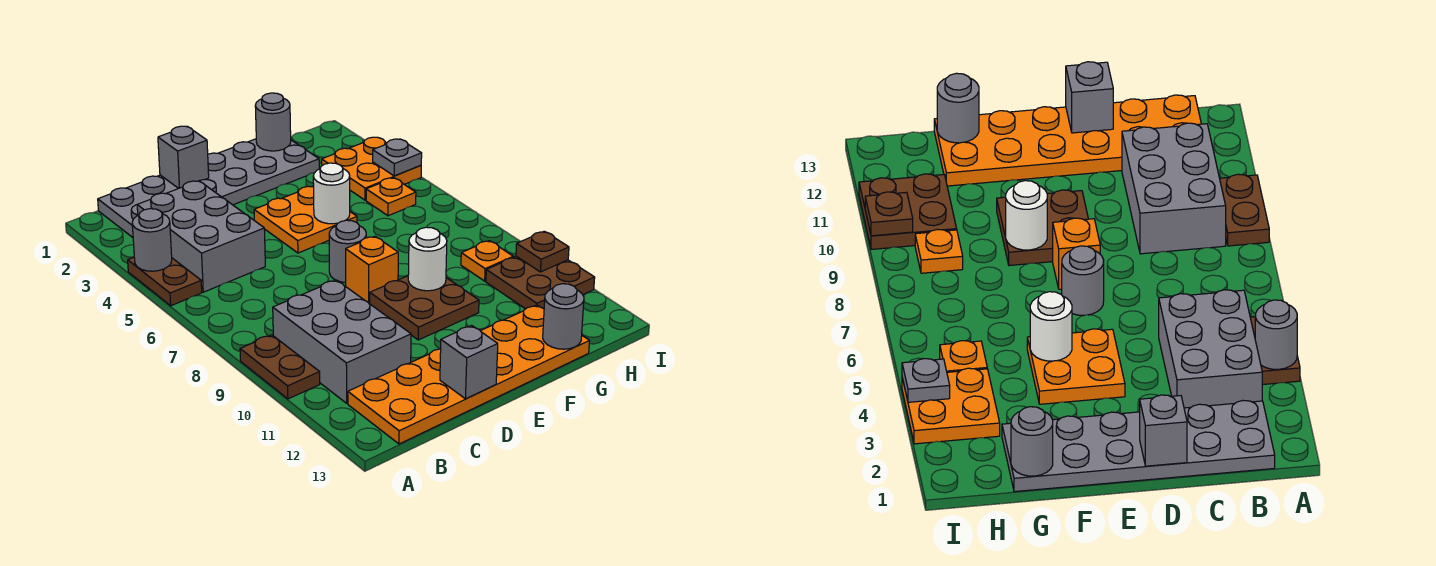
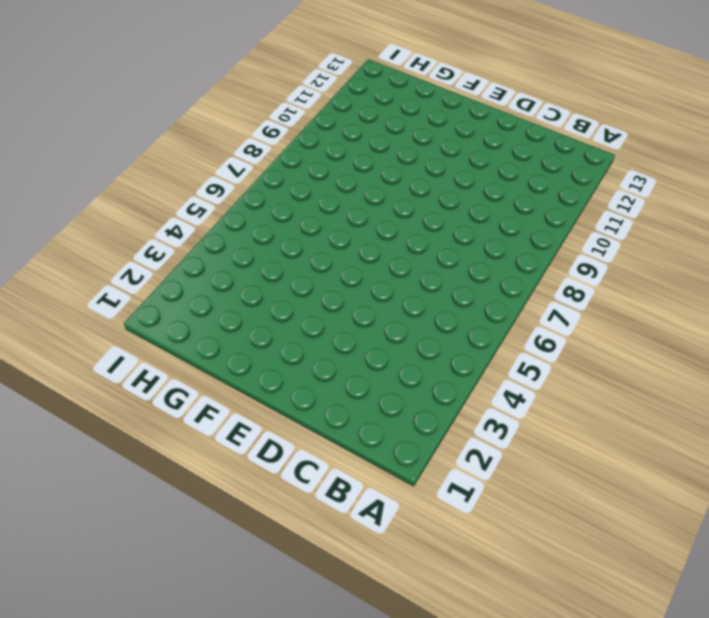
none -> brown plate A4:A5 level 1
none -> brown plate A9:A10 level 1
none -> grey plate B1:G2 level 1

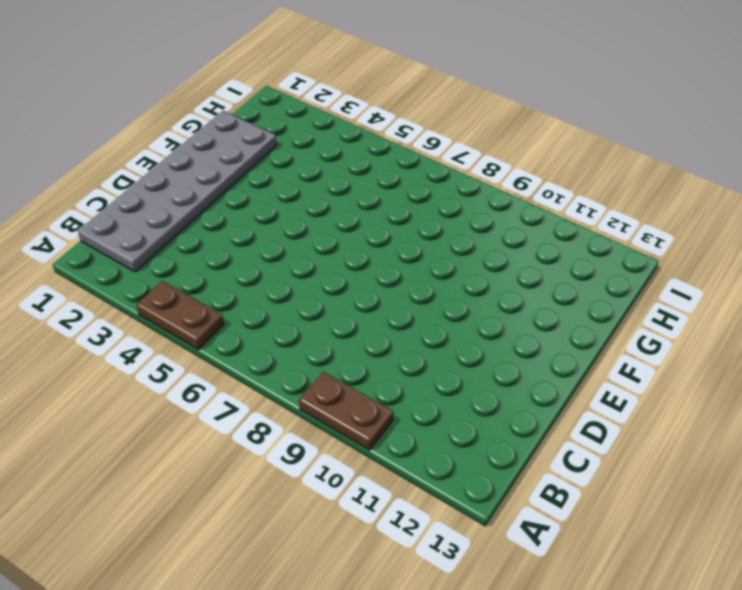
none -> grey brick B3:C5 level 1
none -> grey brick B9:C11 level 1
none -> orange plate B12:G13 level 1

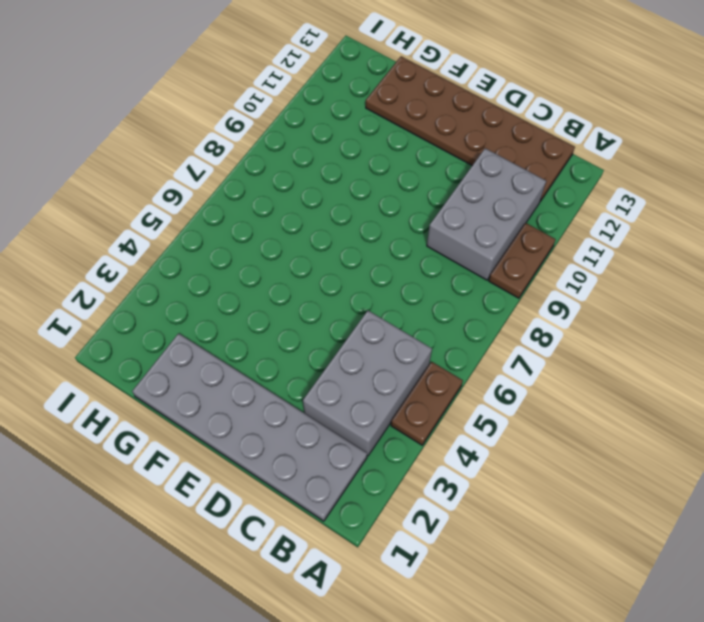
brown plate B12:G13 level 1 -> orange plate B12:G13 level 1
none -> orange plate E4:F5 level 1
none -> grey round brick E7 level 1
none -> orange brick E8 level 1

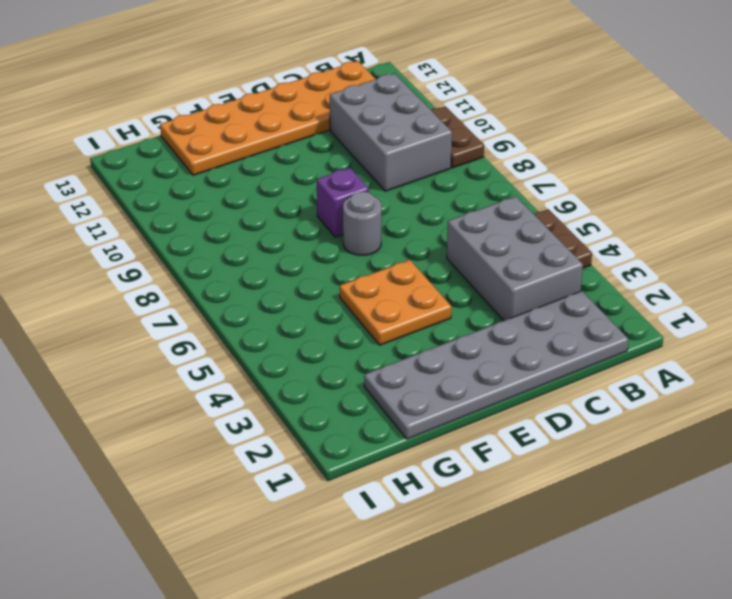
purple brick E8 level 1 -> orange brick E8 level 1
none -> brown plate E9:F10 level 1
none -> orange plate H3:I4 level 1
none -> orange plate H5 level 1

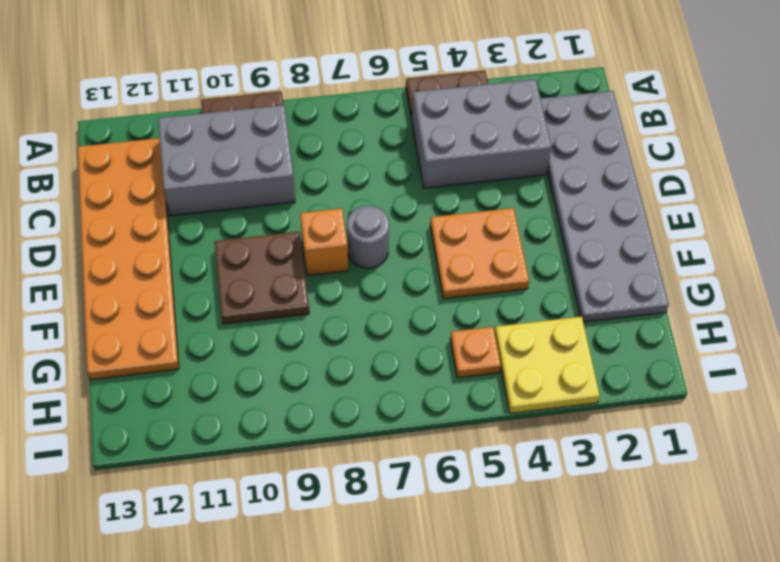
yellow plate H3:I4 level 1 -> orange plate H3:I4 level 1
none -> orange plate H9 level 1
none -> brown plate H10:I11 level 1
none -> grey round brick A4 level 2

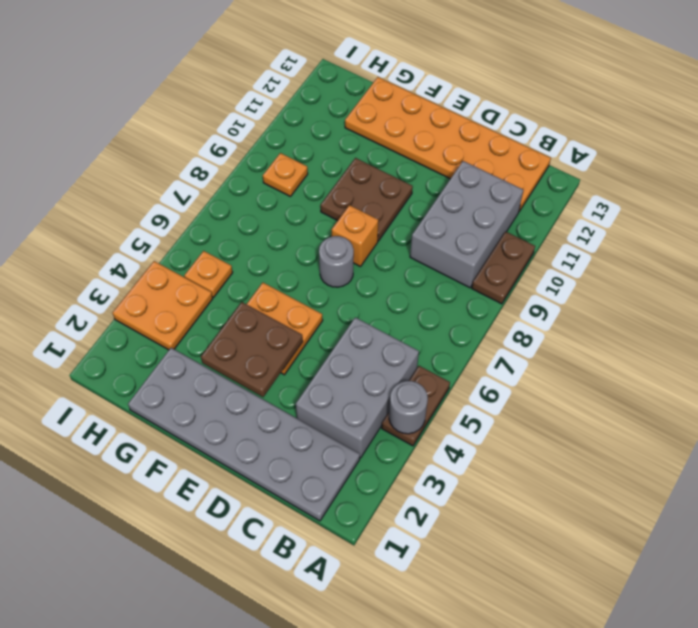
brown plate E3:F4 level 2 -> brown plate H10:I11 level 1
none -> grey brick D1 level 2
none -> grey brick D13 level 2
none -> white round brick F5 level 2

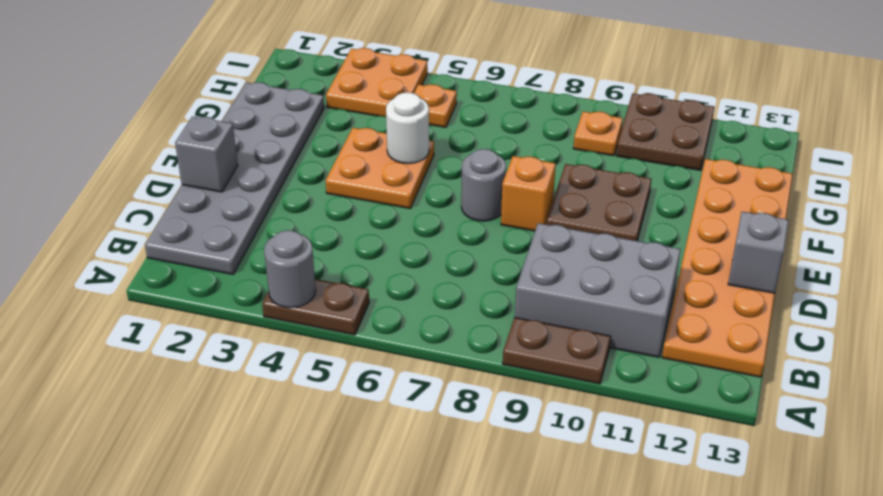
none -> grey brick B3:C5 level 1
none -> white round brick F9 level 2
none -> grey round brick G1 level 2

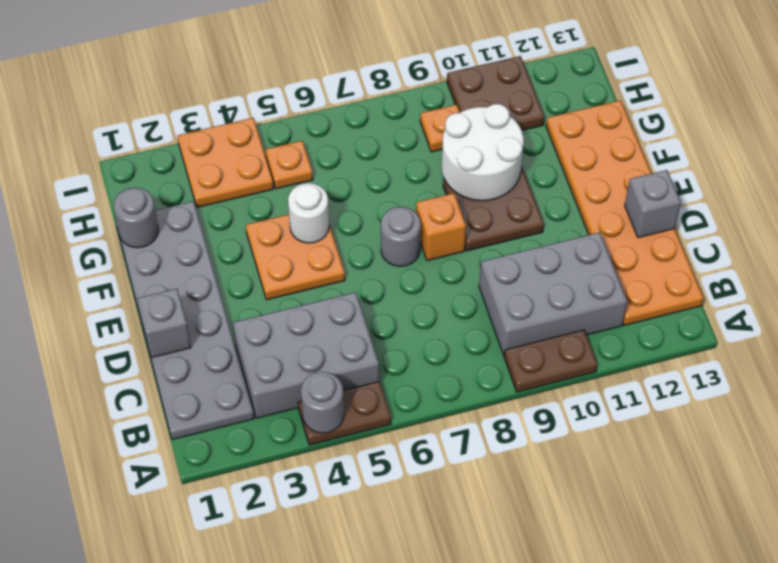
white round brick F9:G10 level 2 -> white round brick F9 level 2
none -> grey round brick G13 level 2
none -> grey plate I4 level 2
none -> brown plate I10 level 2

